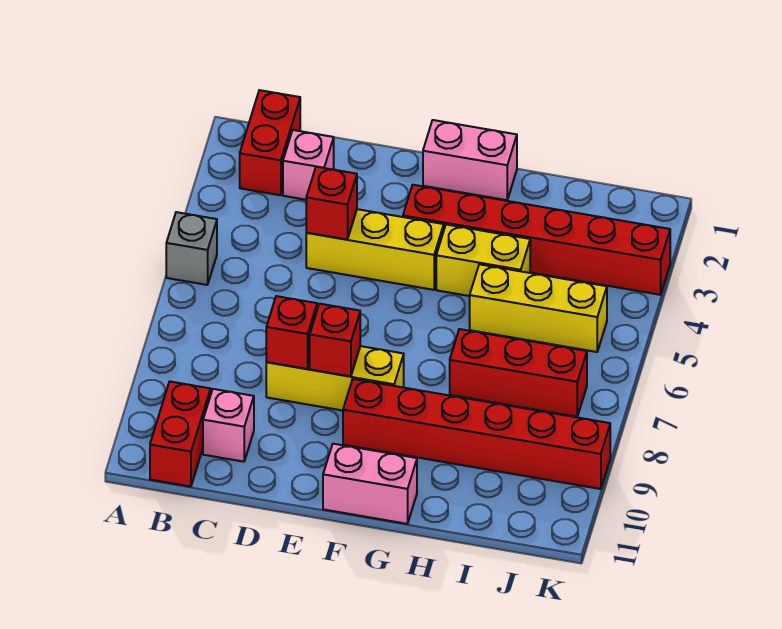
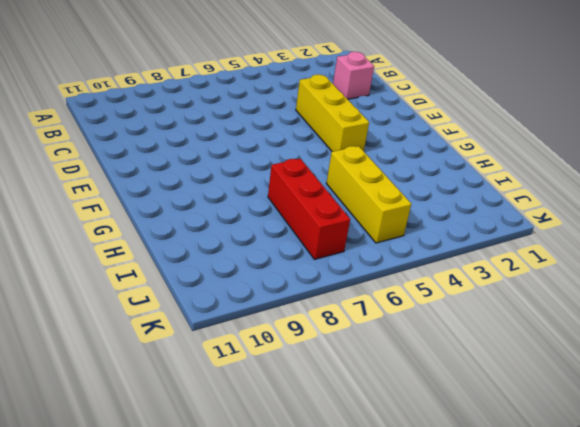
none -> grey brick A5 level 1
none -> red brick B1:B2 level 1
none -> red brick B10:B11 level 1

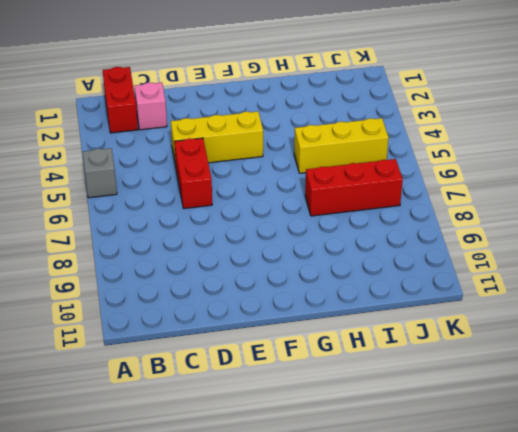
red brick D5:D6 level 1 -> red brick B10:B11 level 1
none -> pink brick C10 level 1
none -> yellow brick D8:F8 level 1
none -> pink brick F1:G1 level 1

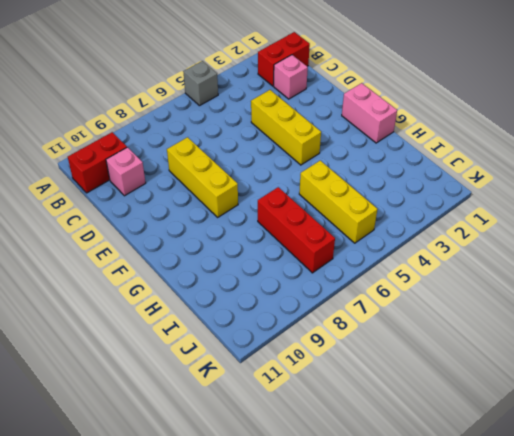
none -> red brick F3:K3 level 1
none -> red brick F9:K9 level 1
none -> pink brick F11:G11 level 1

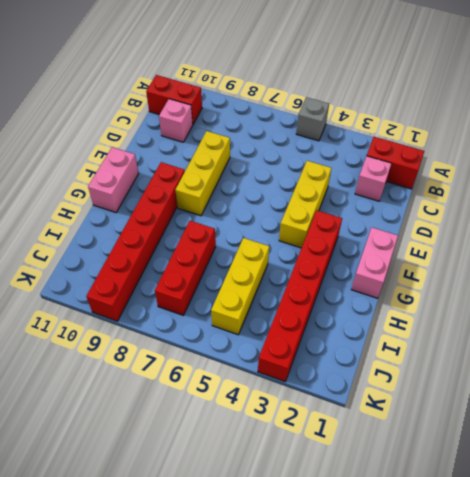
none -> yellow brick G4:H4 level 1
none -> red brick D4 level 2
none -> red brick D8 level 2

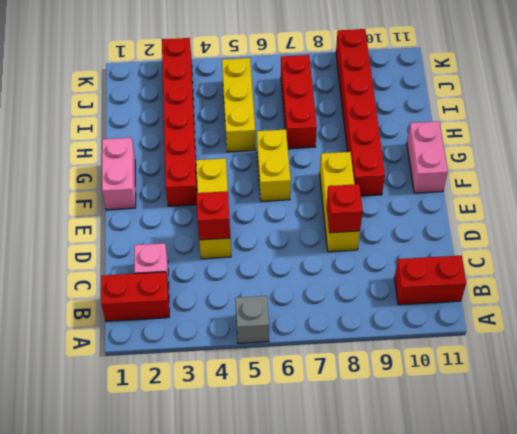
yellow brick F6:G6 level 1 -> yellow brick G4:H4 level 1
none -> pink brick C10 level 1
none -> red brick E8 level 2

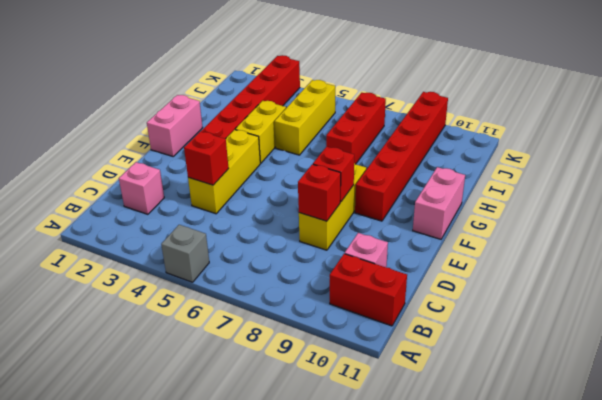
none -> red brick B1:B2 level 1

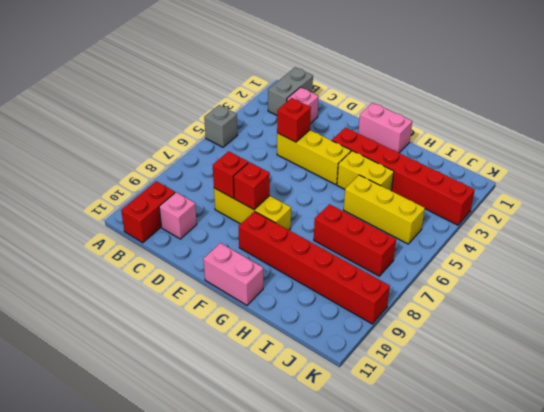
grey brick B1:B2 level 1 -> red brick B1:B2 level 1

